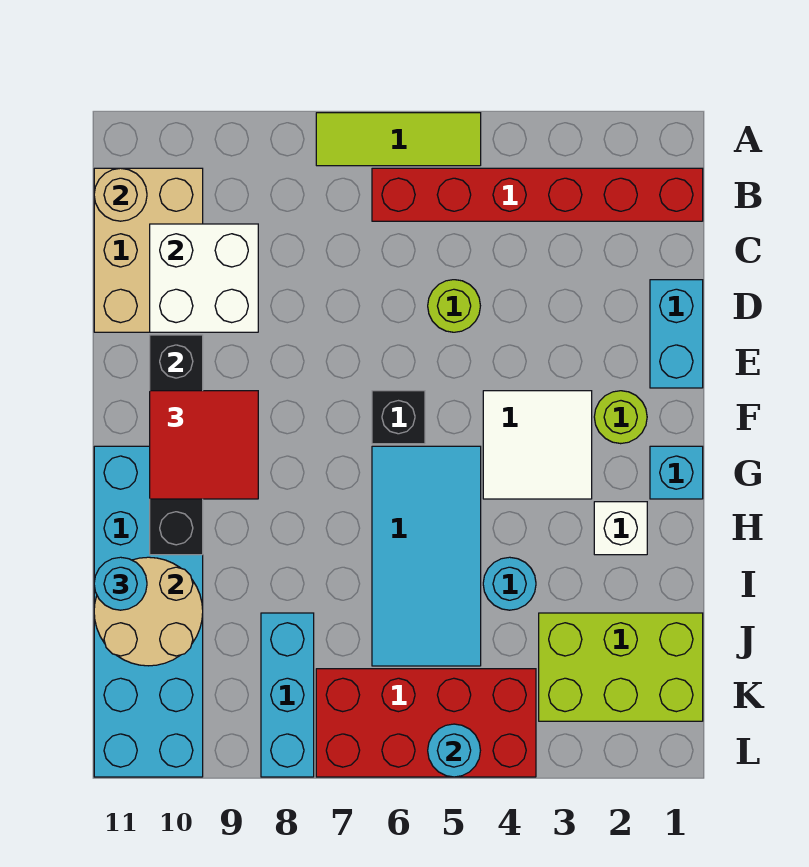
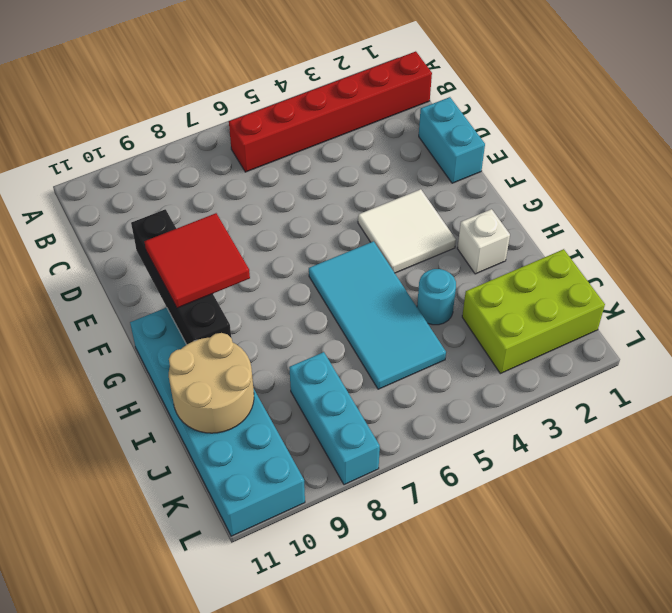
none -> lime tile A5:A7 level 1
none -> tan brick B10:D11 level 1
none -> lime round brick D5 level 1

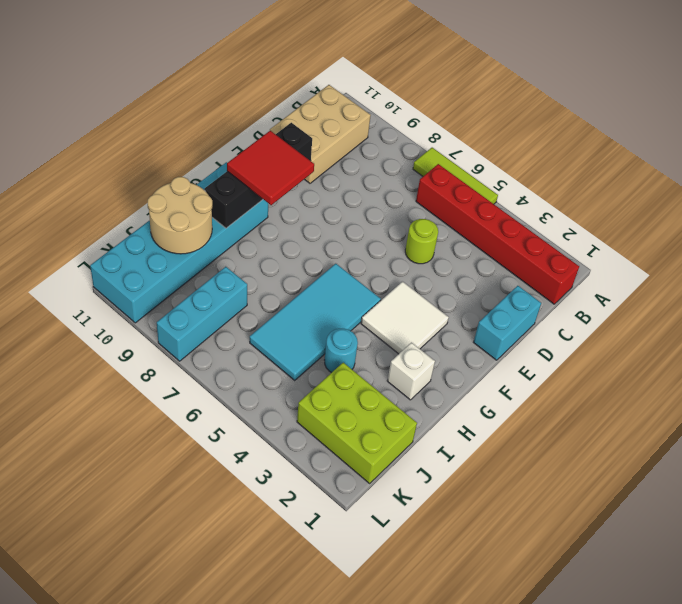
none -> lime round brick F2 level 1
none -> black brick F6 level 1
none -> cyan brick G1 level 1

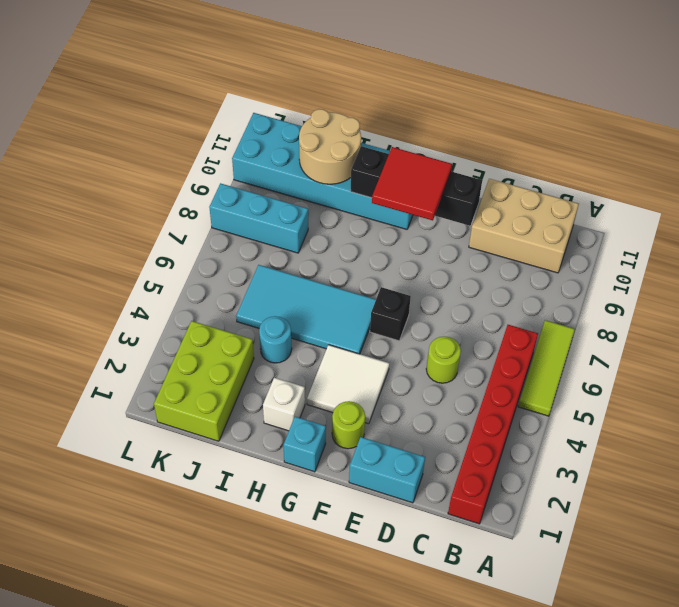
none -> red brick K4:L7 level 1
none -> tan round brick B11 level 2
none -> white brick C9:D10 level 2

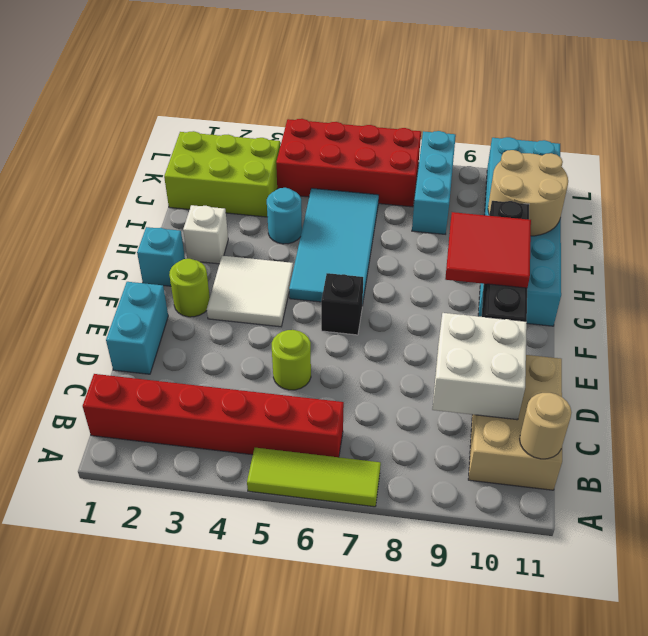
none -> cyan round brick L5 level 2
none -> cyan round brick I11 level 3

